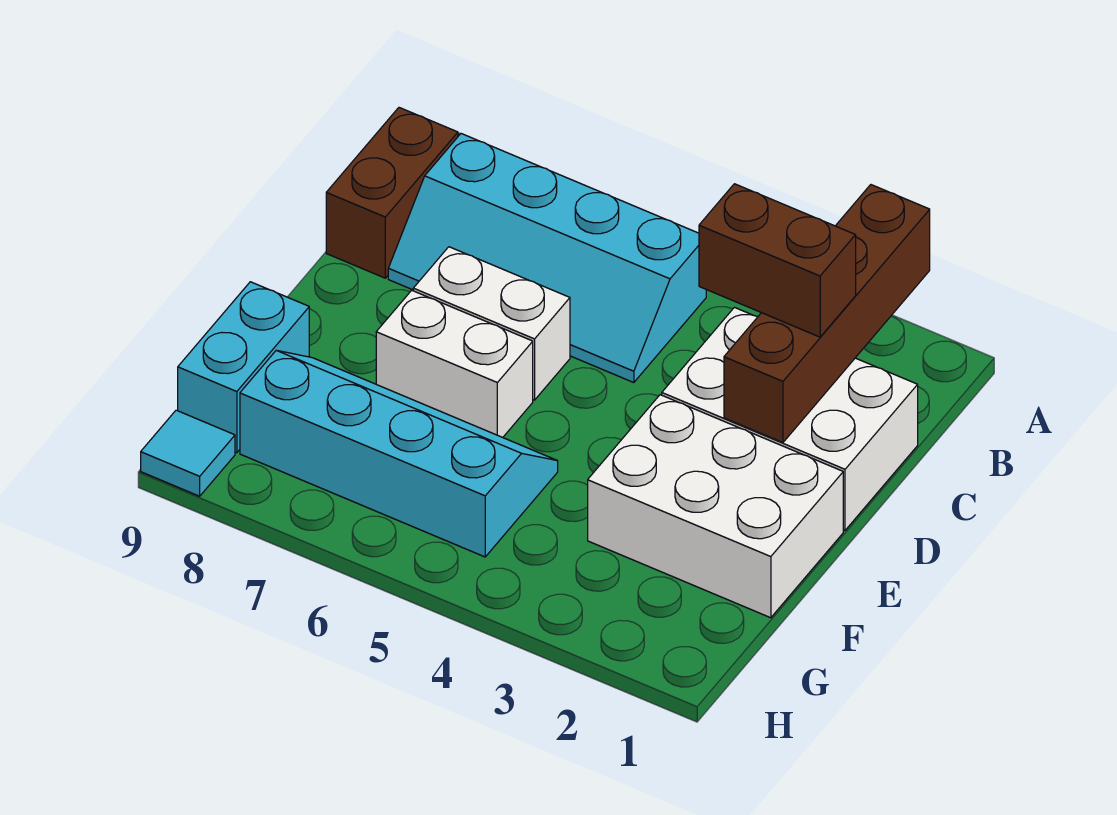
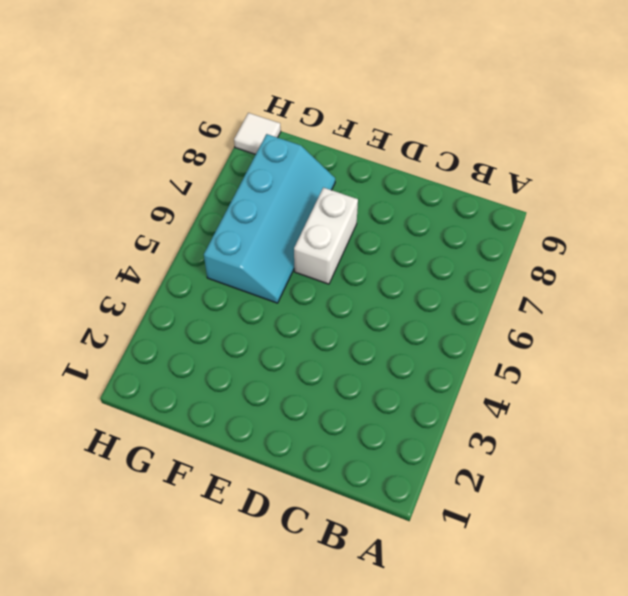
white tile H9 level 1 -> cyan tile H9 level 1
none -> cyan slope B5:C8 level 1 top B
none -> brown brick B9:C9 level 1

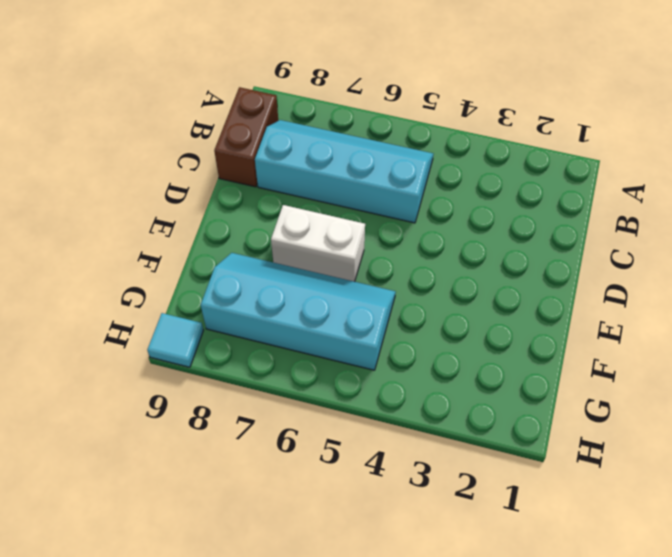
cyan slope B5:C8 level 1 top C -> cyan slope B5:C8 level 1 top B
none -> white brick C1:D3 level 1
none -> white brick D6:D7 level 1

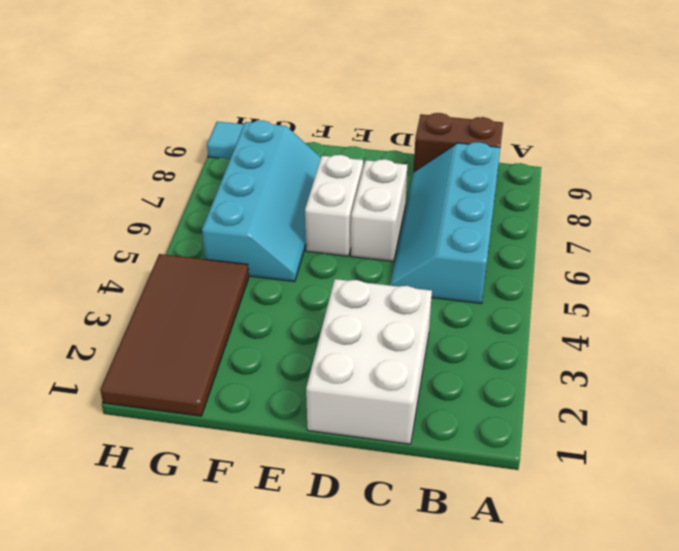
brown tile G1:H4 level 1 -> none
none -> white brick E1:F3 level 1
none -> cyan brick F9:G9 level 1

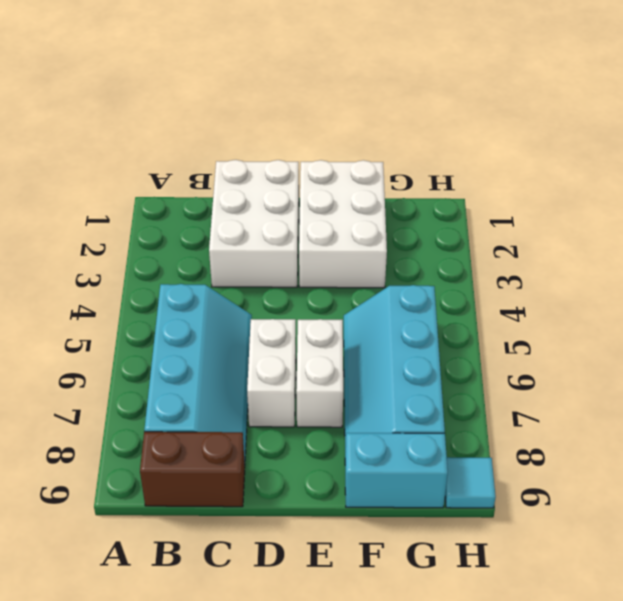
none -> brown brick A2:D2 level 2
none -> brown brick C2:C3 level 3

